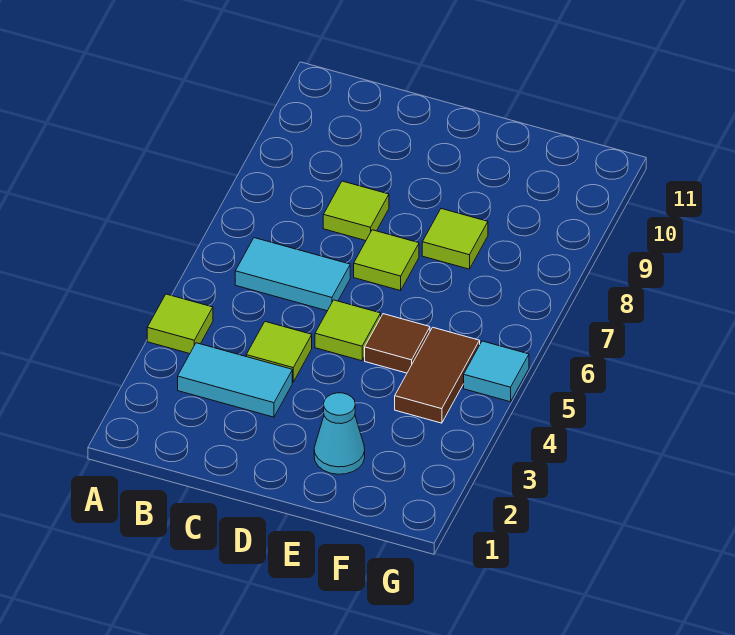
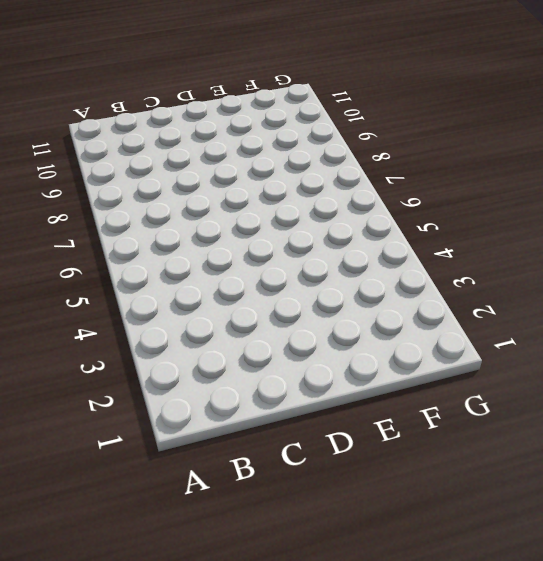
none -> lime tile A4 level 1
none -> cyan tile B3:C3 level 1
none -> cyan tile B6:C6 level 1

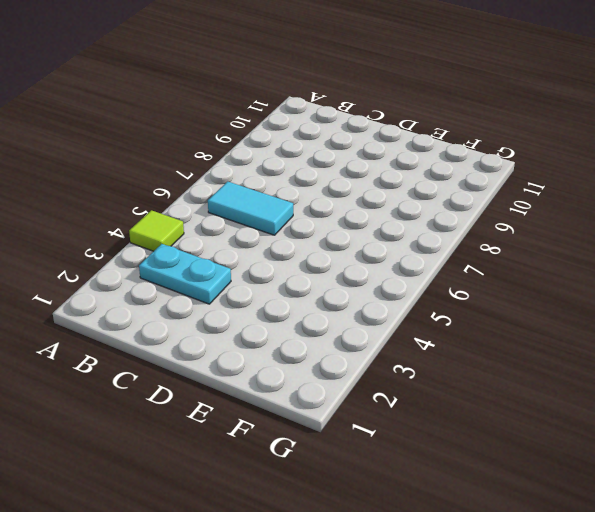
cyan plate B3:C3 level 1 -> cyan tile B3:C3 level 1
none -> lime tile C4 level 1
none -> lime tile C8 level 1
none -> lime tile D5 level 1

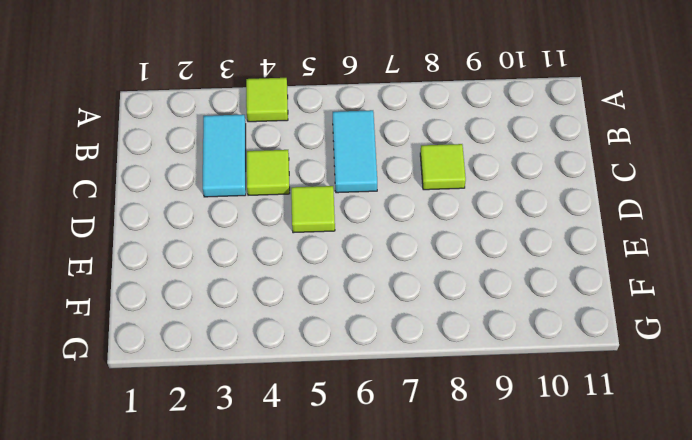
none -> lime tile D7 level 1
none -> cyan cone E2 level 1
none -> brown tile E5 level 1

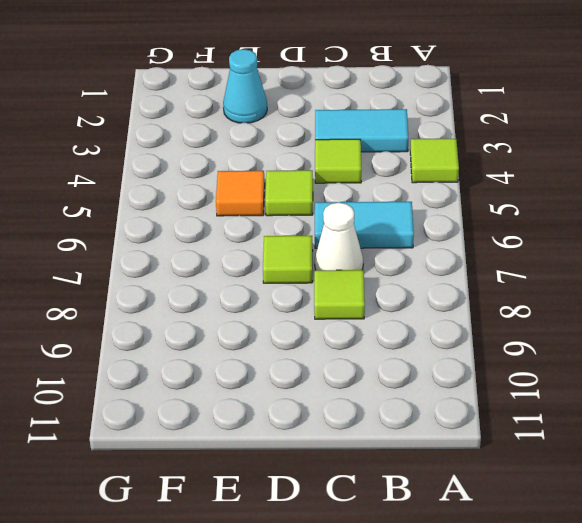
white cone C7 level 1 -> none
orange tile E5 level 1 -> brown tile E5 level 1
none -> lime tile E8 level 1
none -> brown tile F4:F5 level 1
none -> cyan tile G5 level 1

